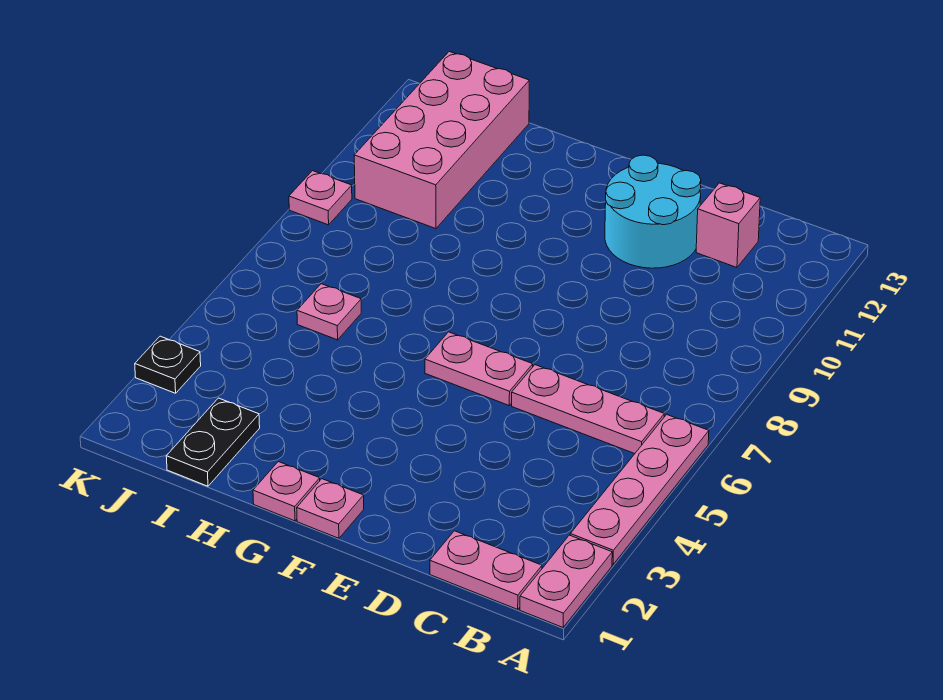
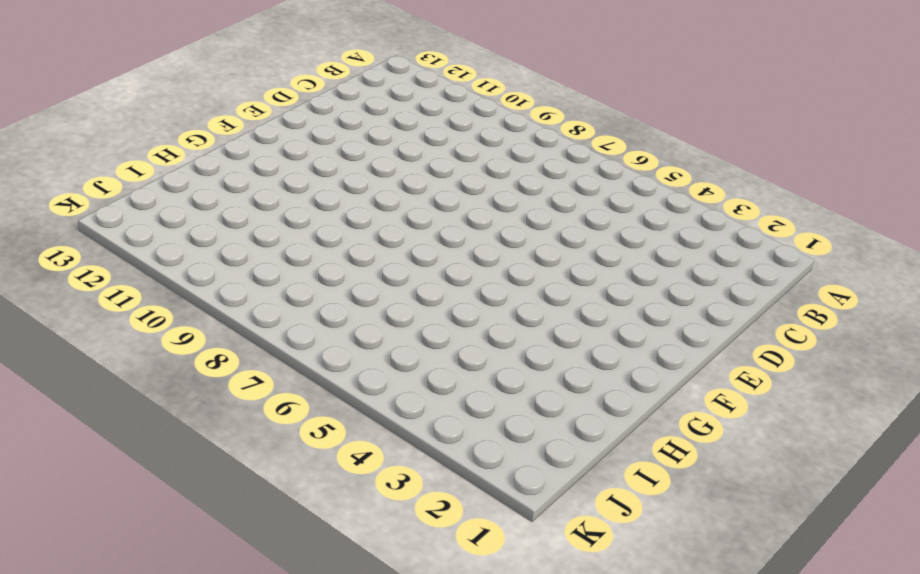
none -> pink plate A1:A2 level 1
none -> pink plate A3:A6 level 1
none -> pink plate B1:C1 level 1

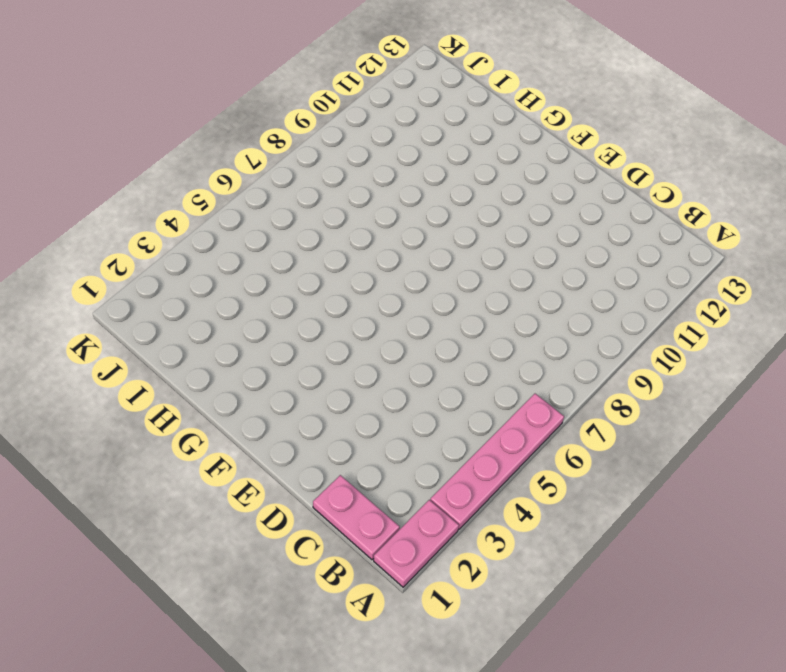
none -> pink plate B6:D6 level 1
none -> pink brick C12 level 1
none -> cyan round brick D11:E12 level 1

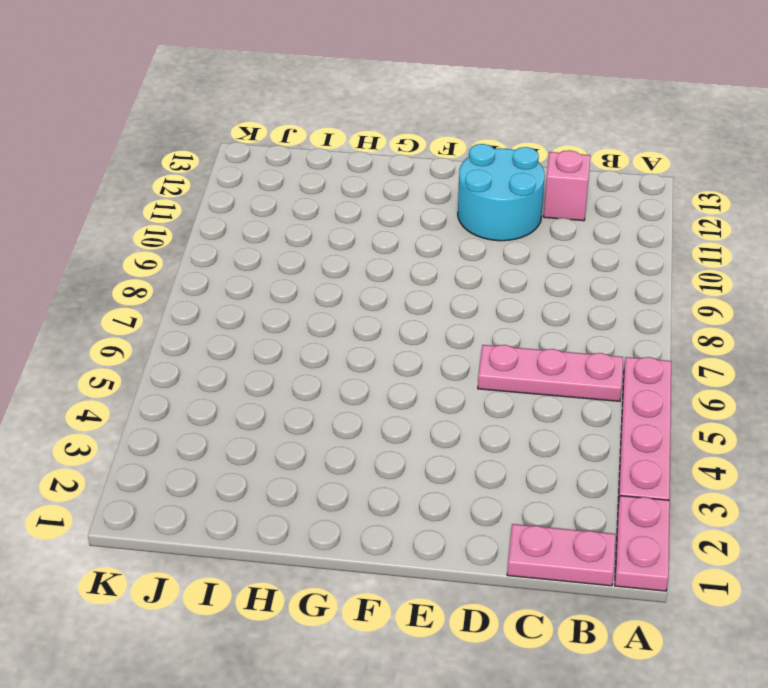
none -> pink plate E6:F6 level 1
none -> pink plate F1 level 1
none -> pink plate G1 level 1

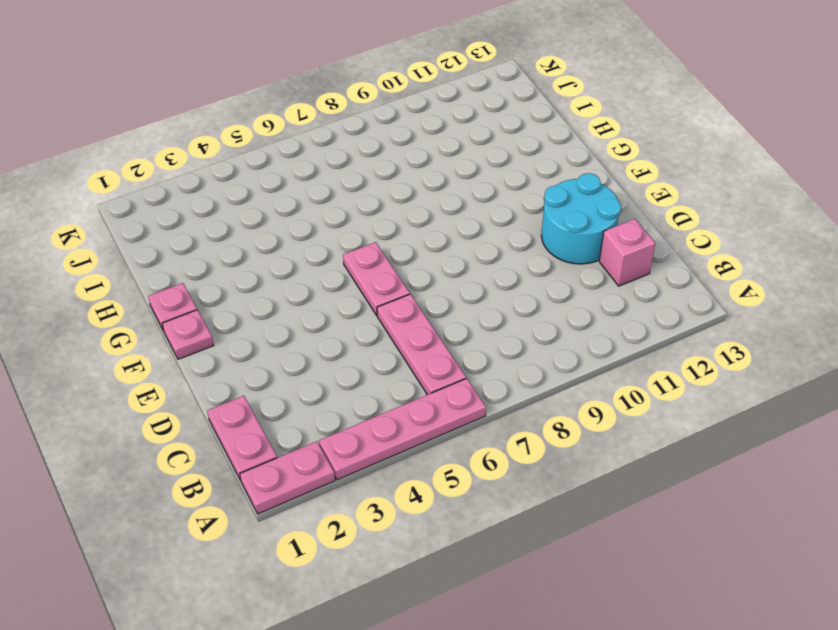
none -> black plate I1:I2 level 1
none -> pink plate I6 level 1
none -> pink brick I10:J13 level 1

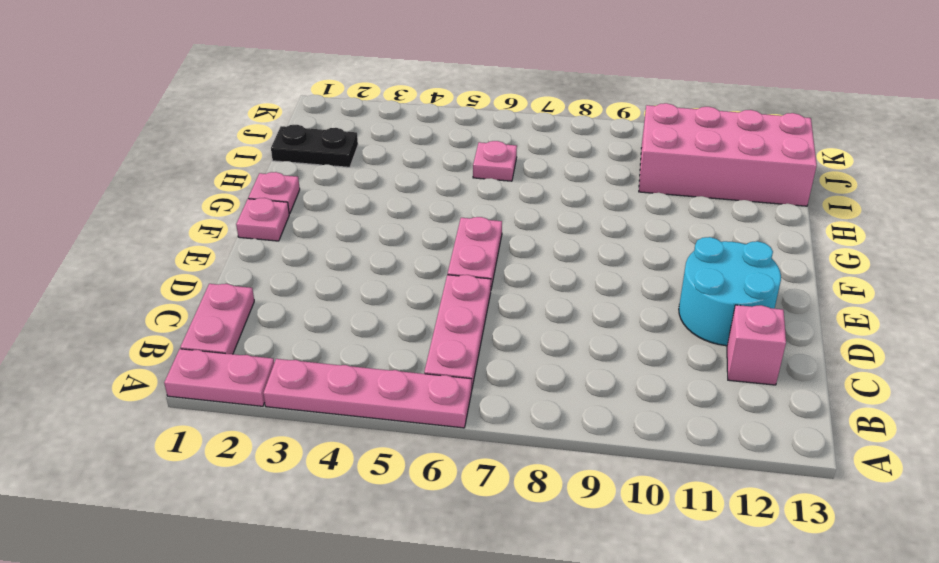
none -> black plate K3 level 1
none -> pink plate K9 level 1

